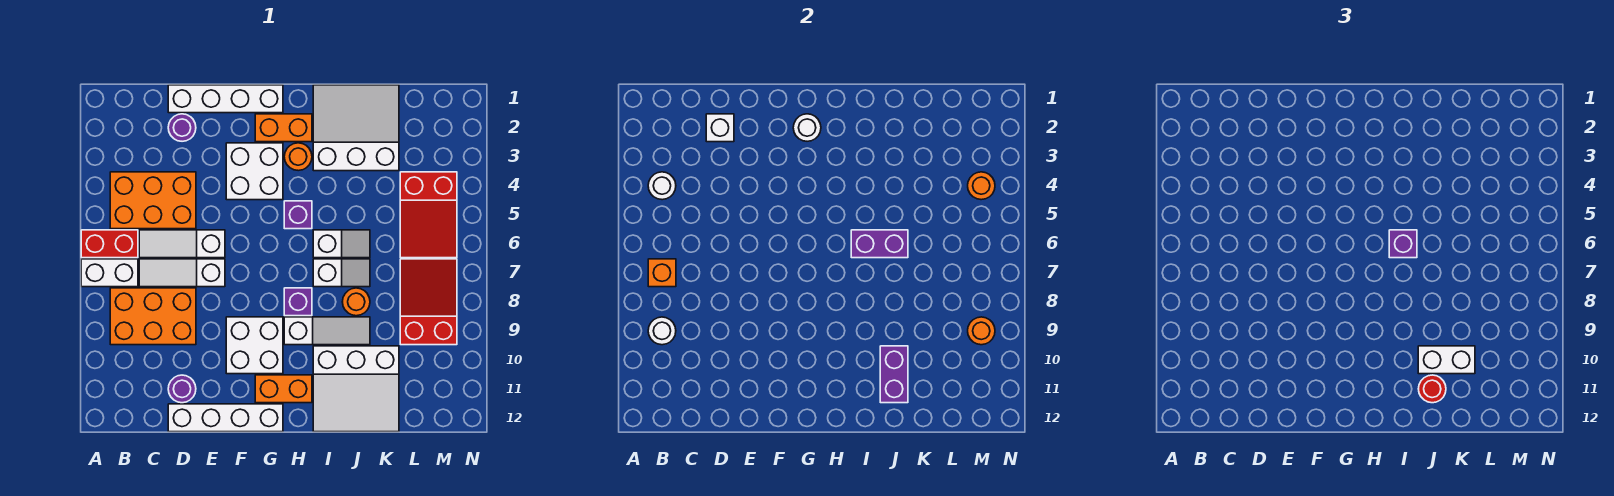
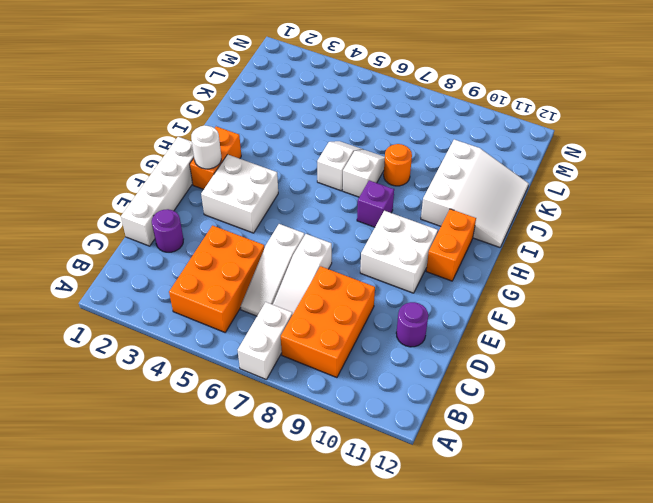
none -> red brick A6:B6 level 1
none -> white brick D12:G12 level 1
none -> orange round brick H3 level 1
none -> purple brick H5 level 1

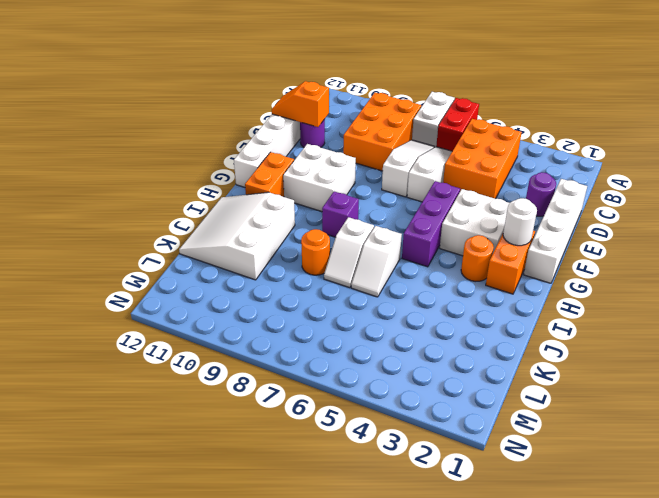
orange slope D11:D12 level 2 top 11 -> none
purple brick F5:H5 level 1 -> purple brick H5 level 1
none -> white slope H9:J9 level 1 top H
none -> white slope I1:K3 level 1 top 3
none -> red slope L4:M6 level 1 top 4
none -> red slope L7:M9 level 1 top 9

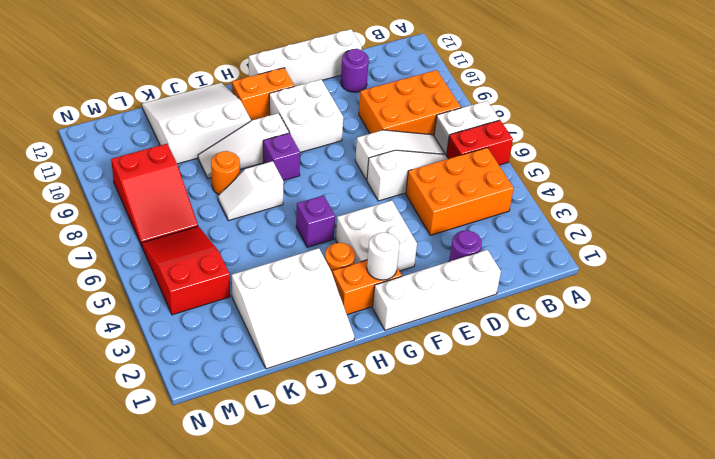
none -> white slope I6:J6 level 1 top I
none -> white round brick B4 level 2
none -> orange brick B7 level 2
none -> white round brick B9 level 2

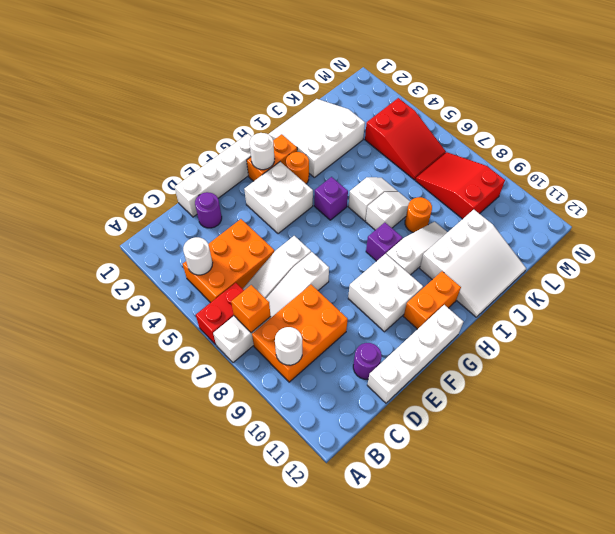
none -> white brick D2 level 2
none -> purple brick I6:J6 level 2
none -> purple brick J10:J11 level 2
none -> orange round brick M4 level 2

